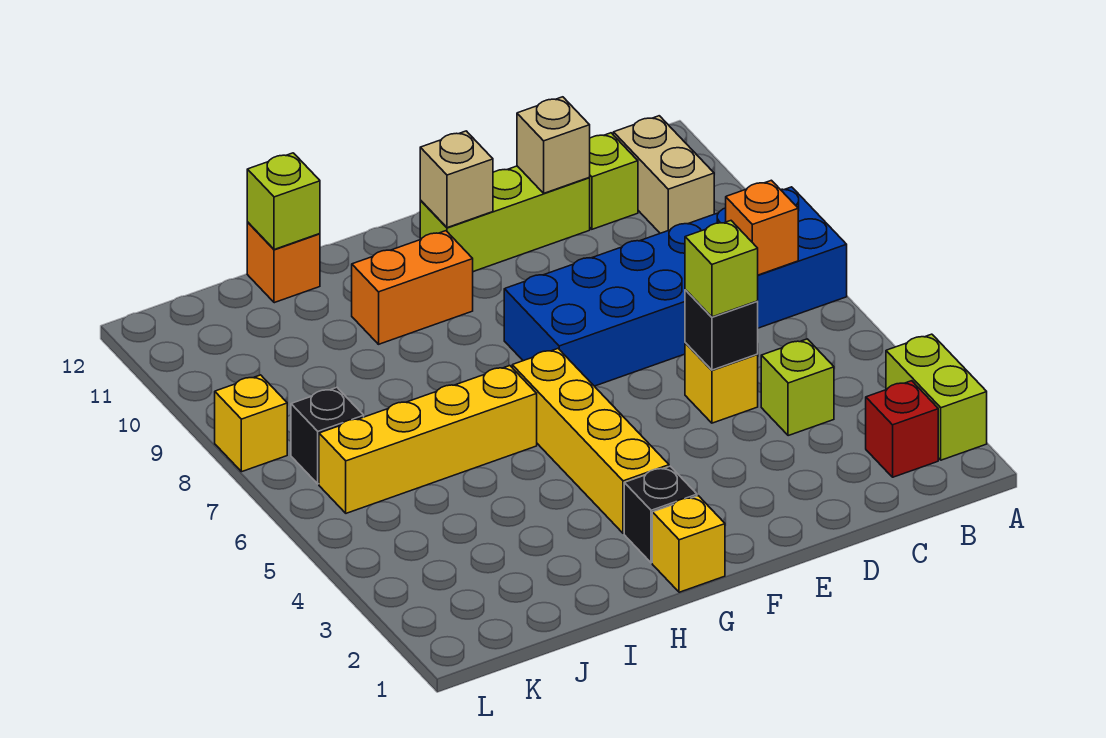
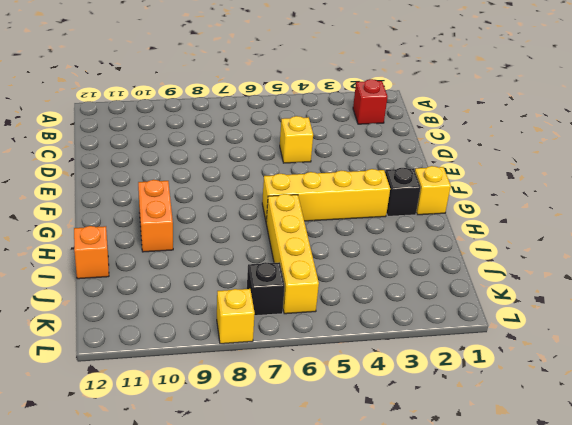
none -> lime brick A2:A3 level 1
none -> blue brick A7:F8 level 1
none -> tan brick B10:B11 level 1

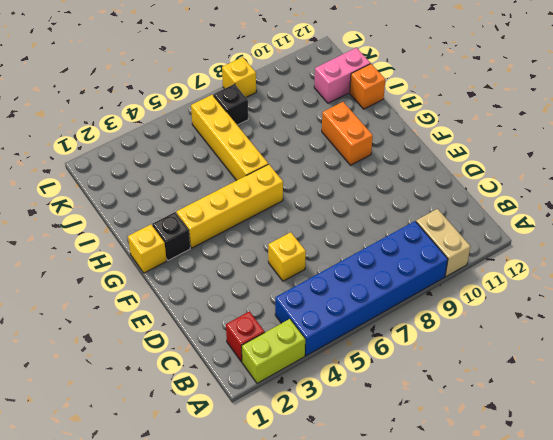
blue brick A4:B9 level 1 -> blue brick A7:F8 level 1
tan brick A10:B10 level 1 -> tan brick B10:B11 level 1
pink brick J11:J12 level 1 -> none
none -> lime brick C4 level 1
none -> lime brick C11 level 1
none -> lime brick D11:F11 level 1

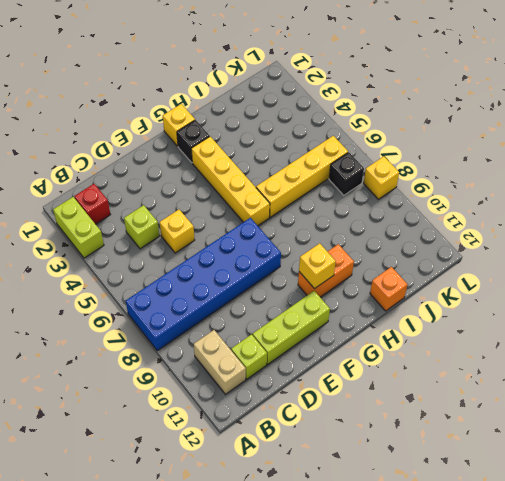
yellow brick G10 level 2 -> none
none -> orange brick B7 level 2
none -> black brick D5 level 2
none -> tan brick D11 level 2

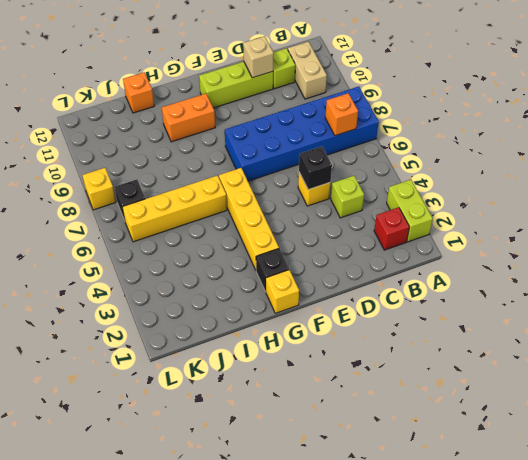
none -> tan brick F11 level 2
none -> lime brick I12 level 2
none -> lime brick D5 level 3

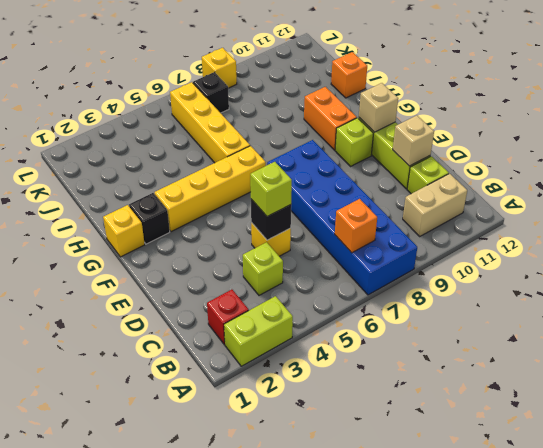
lime brick F10 level 1 -> lime brick I12 level 2

